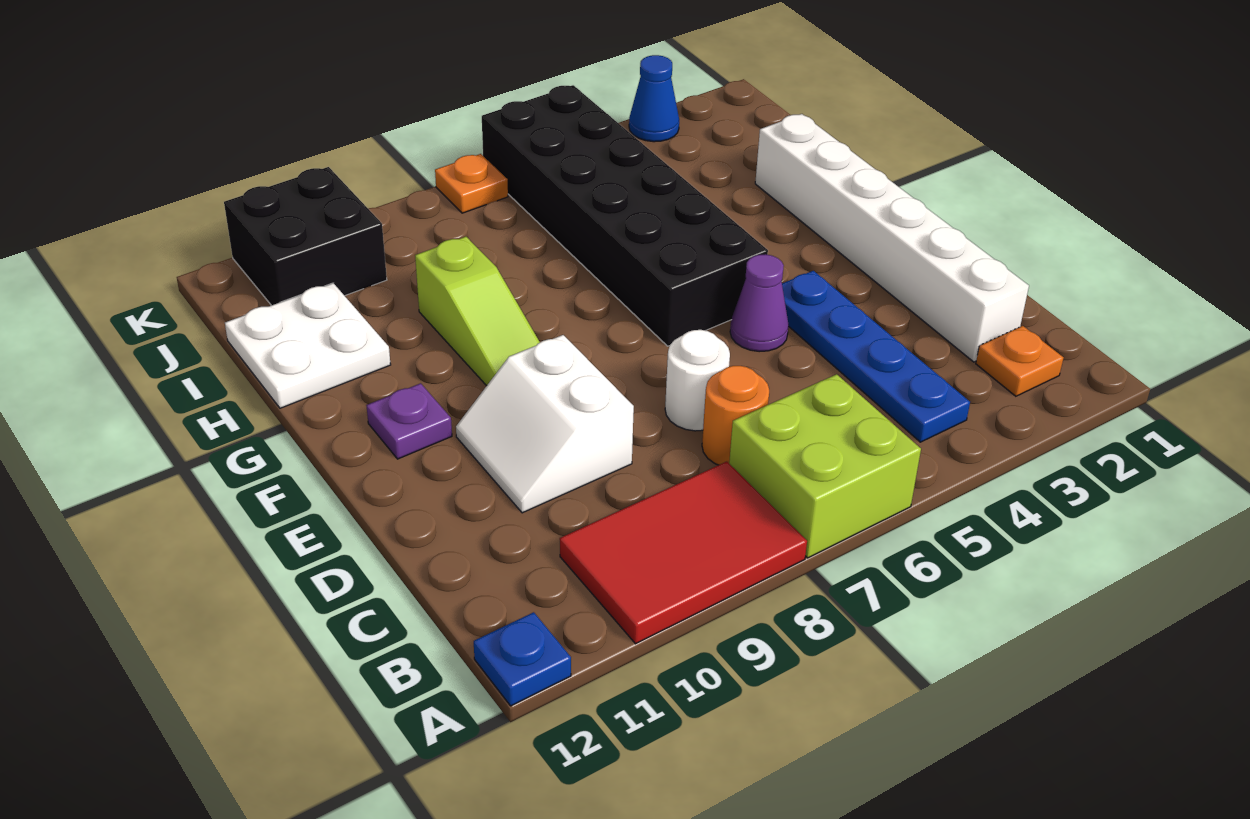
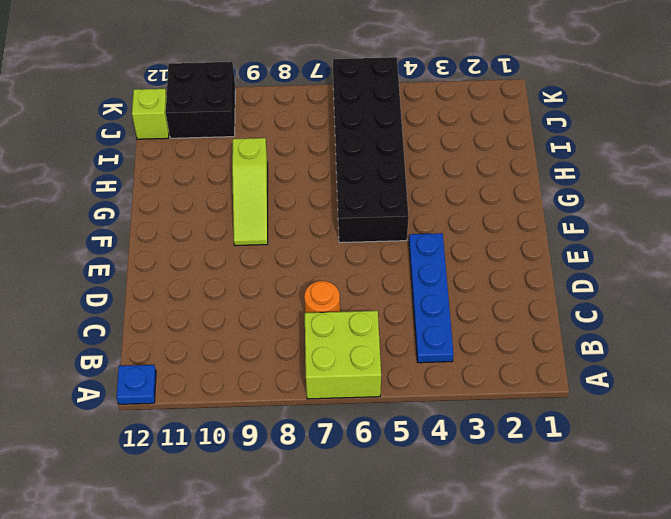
lime brick J12 level 1 -> none
none -> red tile A8:B10 level 1
none -> orange plate B2 level 1
none -> white brick C2:H2 level 1

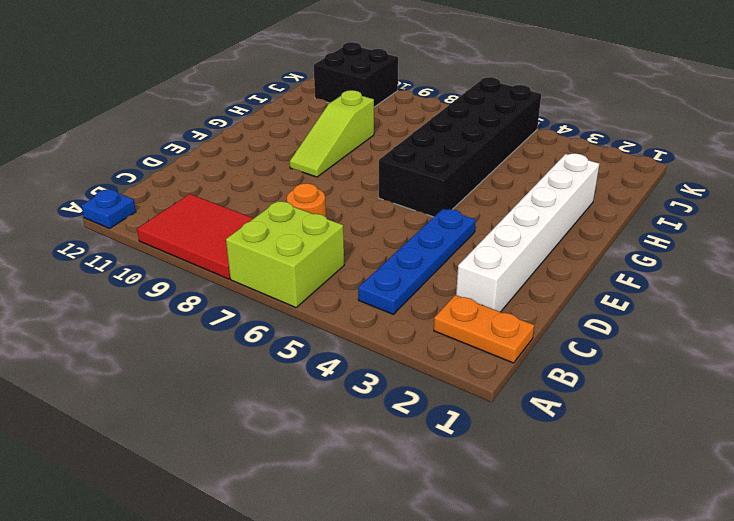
orange plate B1:B2 level 1 -> orange plate B2 level 1
none -> white round brick D7 level 1
none -> white slope D9:E10 level 1 top 9
none -> purple cone E5 level 1

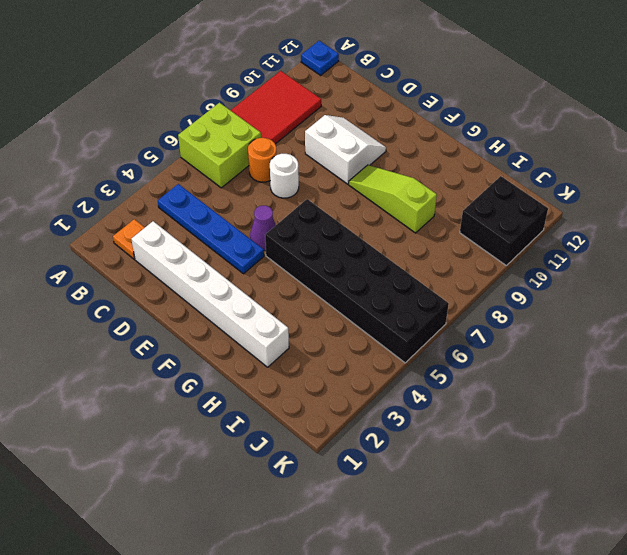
none -> purple plate F11 level 1
none -> white plate H11:I12 level 1
none -> blue cone K3 level 1

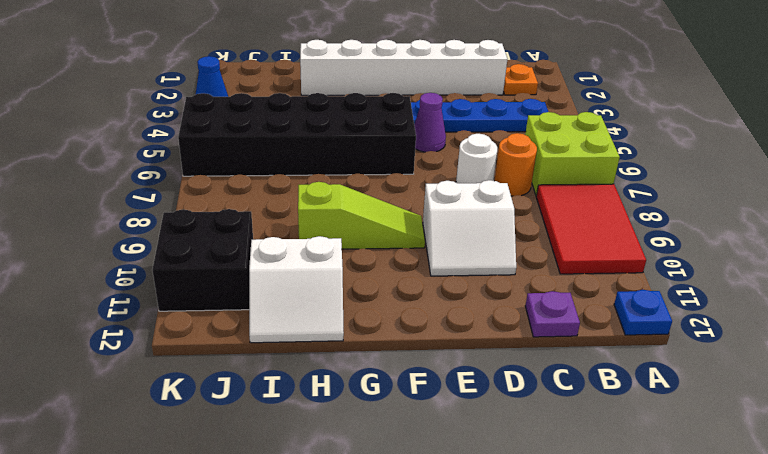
purple plate C12 level 1 -> purple plate F11 level 1
white slope H11:I12 level 1 top 11 -> white plate H11:I12 level 1
none -> orange plate K7 level 1

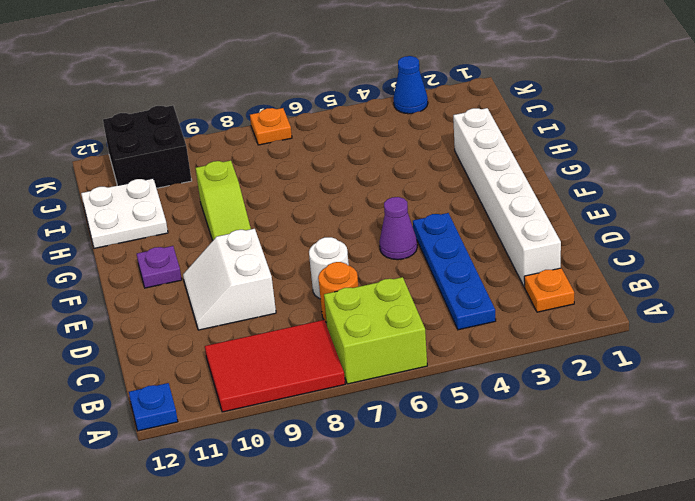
none -> black brick F5:K6 level 1

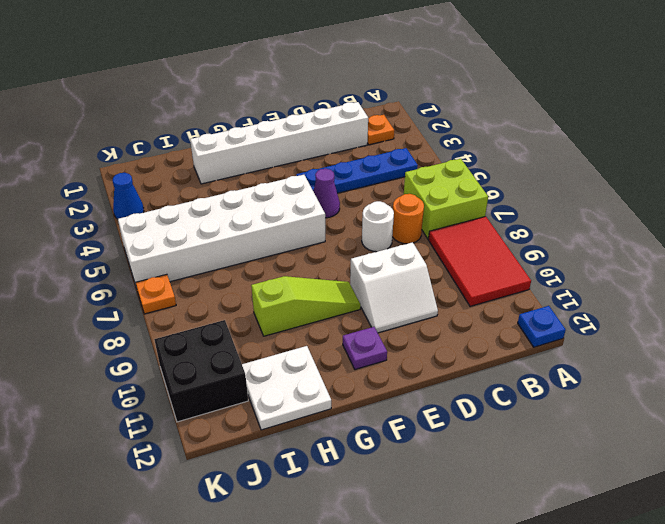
white brick F5:K6 level 1 -> black brick F5:K6 level 1

